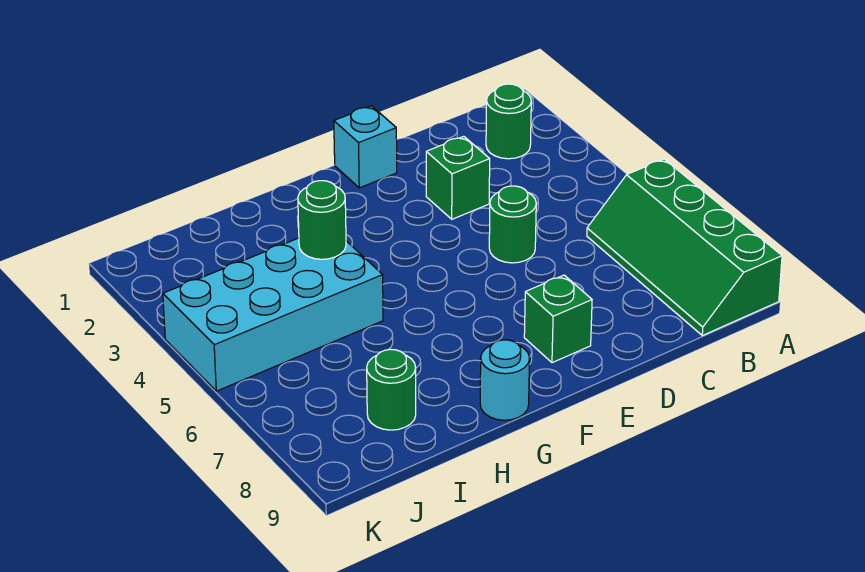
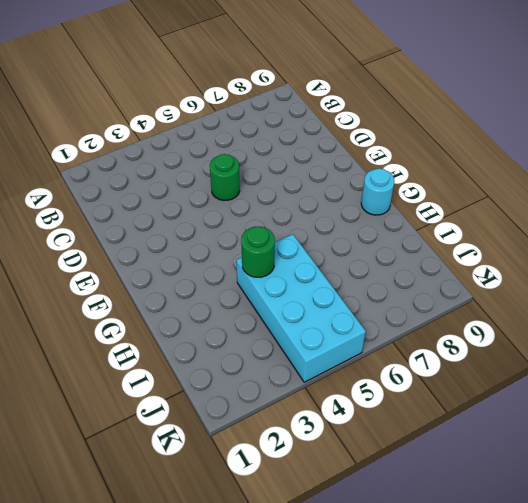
none -> green slope A6:B9 level 1 top A
none -> green round brick B2 level 1

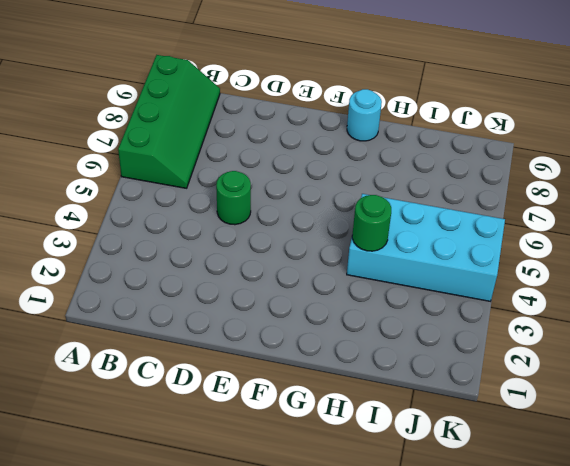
none -> green round brick B2 level 1
none -> green brick D3 level 1

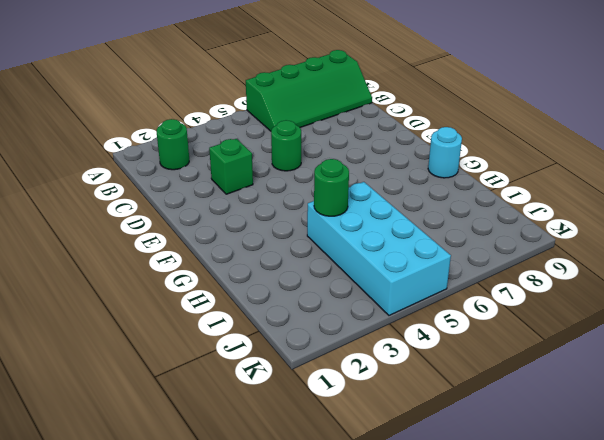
none -> cyan brick E1 level 1
none -> green brick E8 level 1

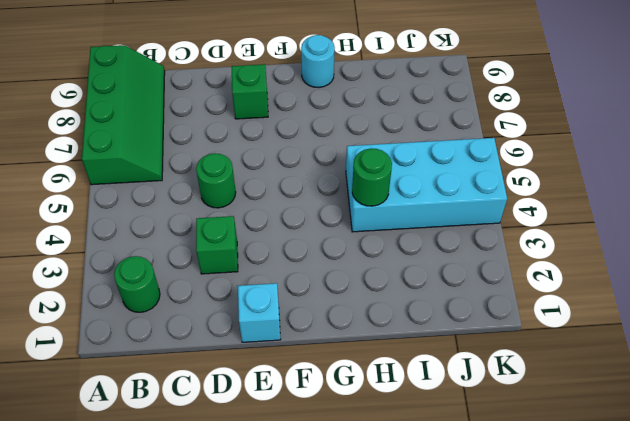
none -> green round brick I8 level 1

